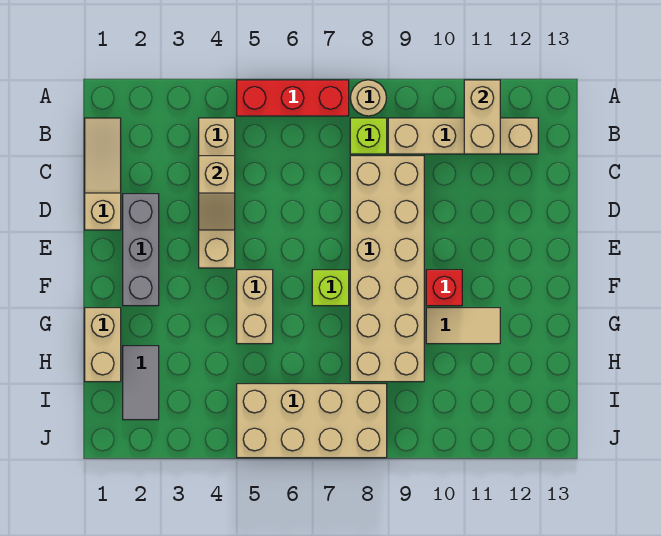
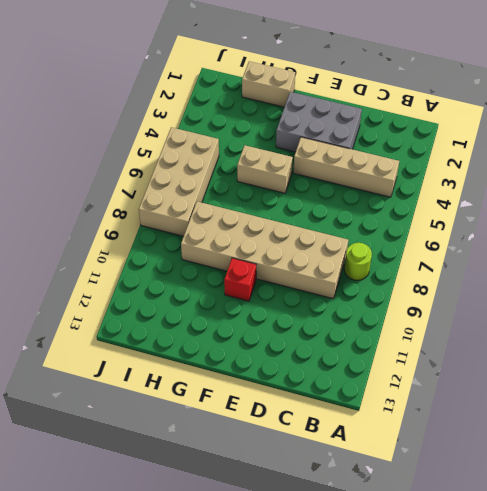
lime round brick B8 level 1 -> lime brick B8 level 1
grey brick D2:F3 level 1 -> grey brick D2:F2 level 1
none -> red brick A5:A7 level 1
none -> tan round brick A8 level 1
none -> tan slope B1:D1 level 1 top D

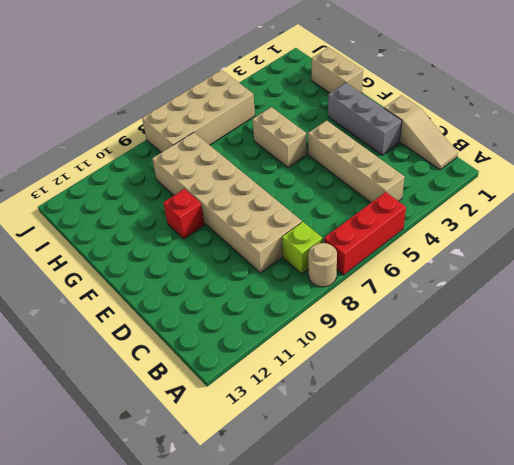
none -> tan brick B9:B12 level 1
none -> lime brick F7 level 1
none -> tan tile G10:G11 level 1

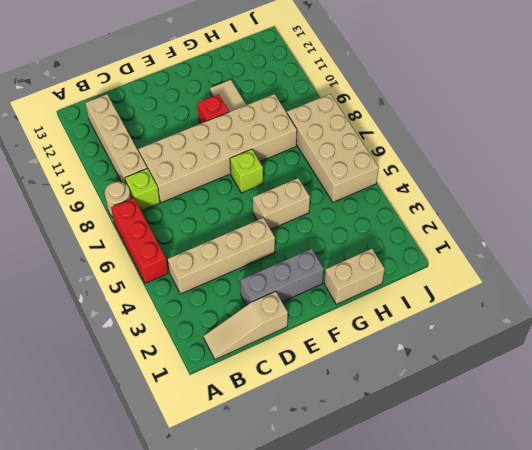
none -> grey tile H2:I2 level 1
none -> tan brick A11:B11 level 2
none -> tan slope C4:D4 level 2 top C

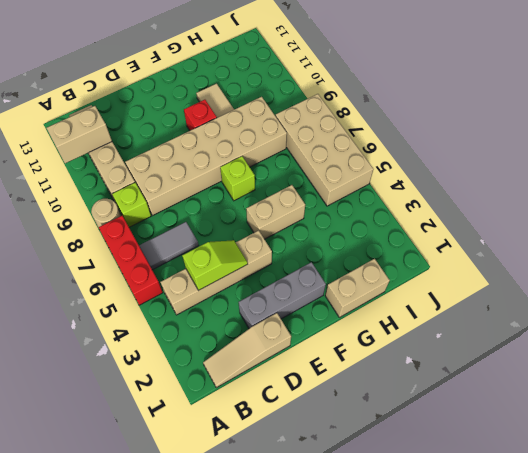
grey tile B6:C6 level 1 -> grey tile H2:I2 level 1
lime slope C4:D4 level 2 top C -> tan slope C4:D4 level 2 top C

